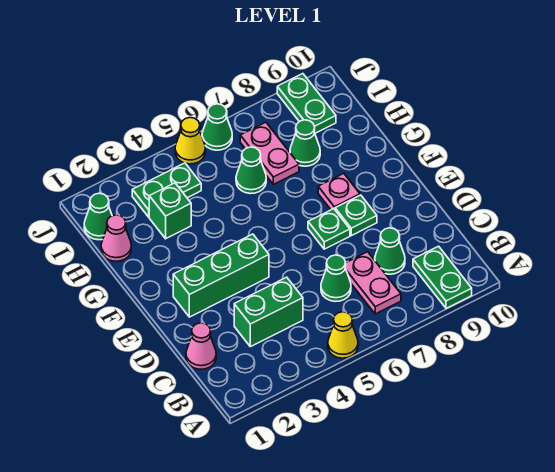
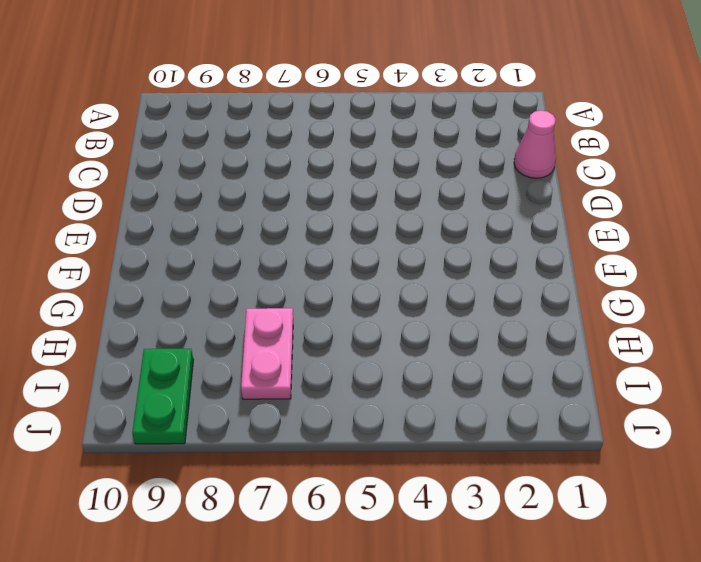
none -> yellow cone A5 level 1
none -> green plate A9:B9 level 1
none -> pink plate B7:C7 level 1

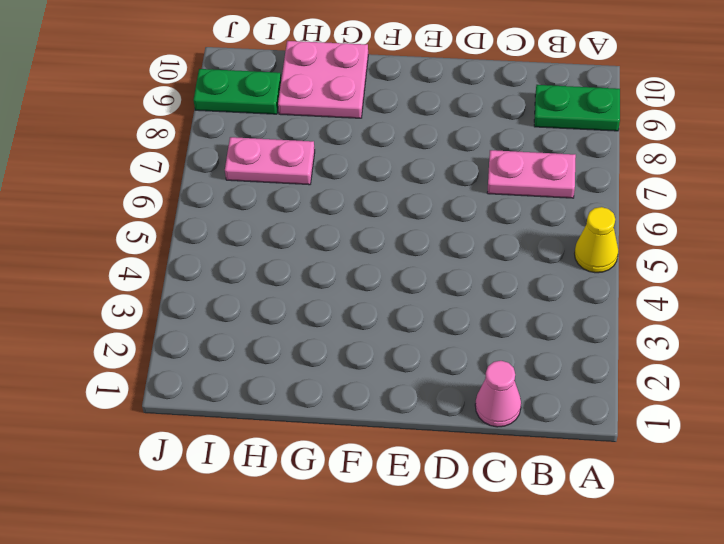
pink plate G9:H10 level 1 -> none
none -> green brick C3:C4 level 1
none -> green cone C6 level 1
none -> green cone C8 level 1

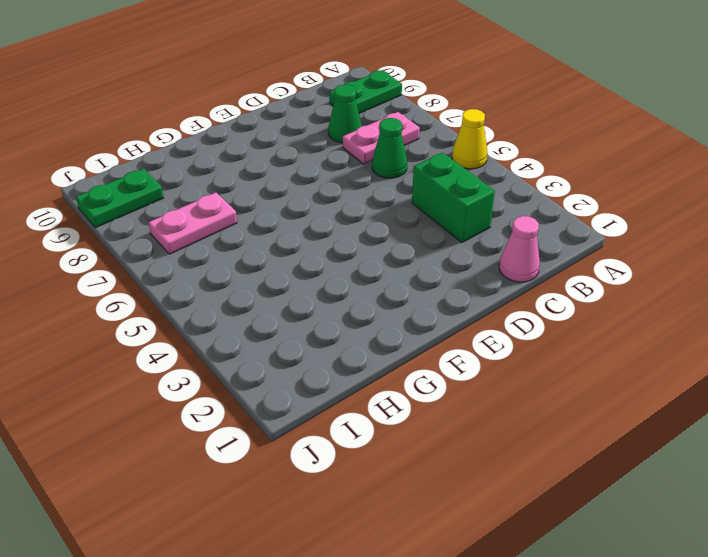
none -> green brick E2:E4 level 1
none -> green plate E7 level 1
none -> green plate E8 level 1

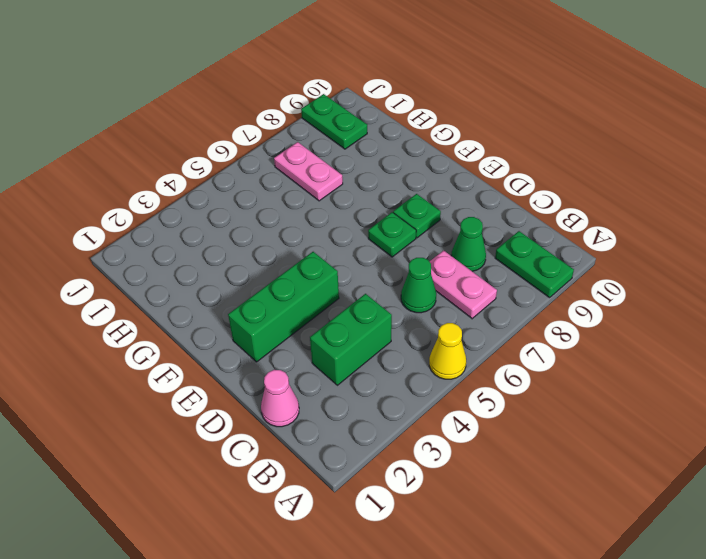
none -> pink plate F8 level 1
none -> pink cone H1 level 1
none -> green brick H3 level 1

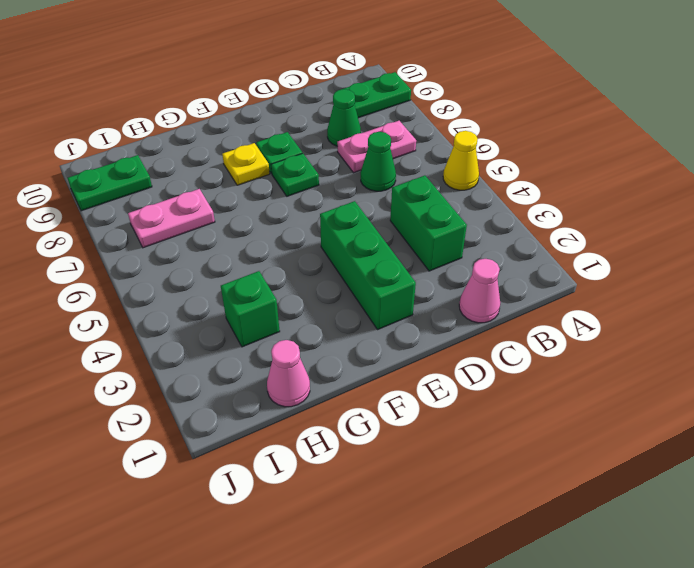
yellow plate F8 level 1 -> pink plate F8 level 1
none -> green cone H6 level 1
none -> green cone H8 level 1
none -> green cone I1 level 1

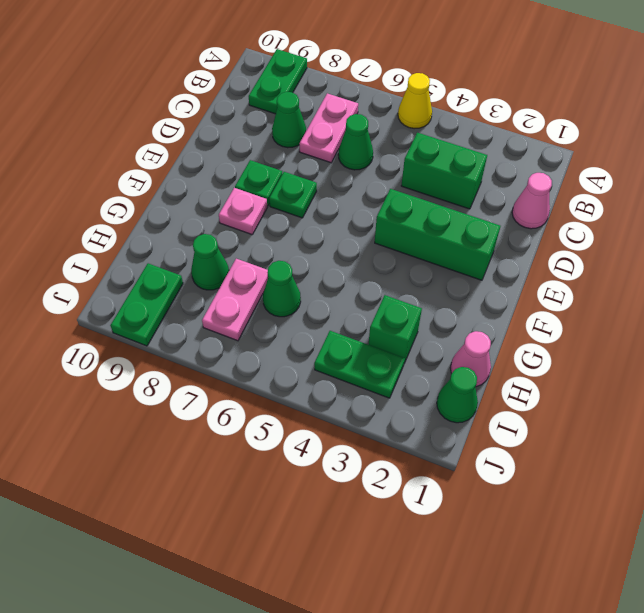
none -> yellow cone J5 level 1
none -> green cone J6 level 1

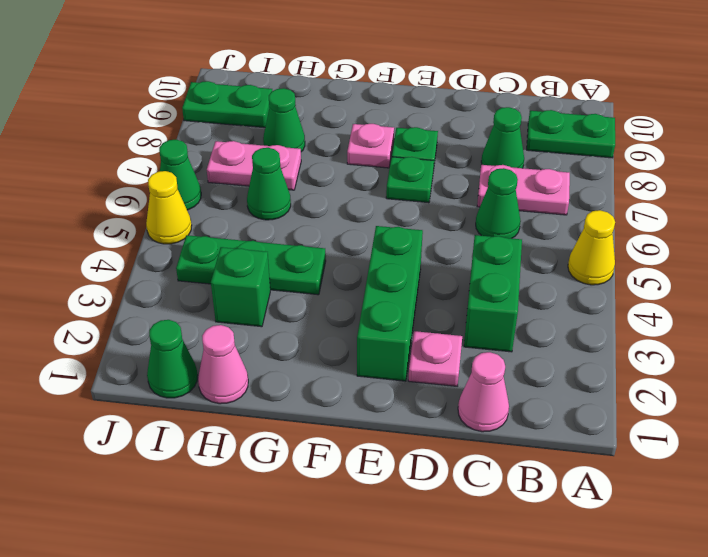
pink plate D2 level 1 -> none
green plate G4:I4 level 1 -> green plate I3:I4 level 1

